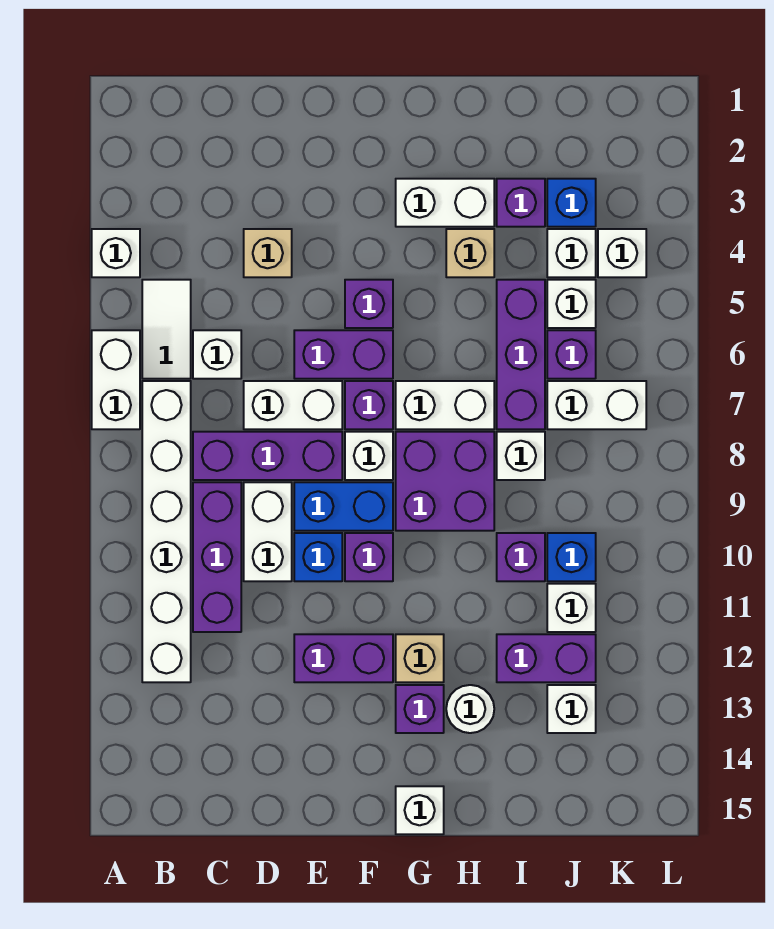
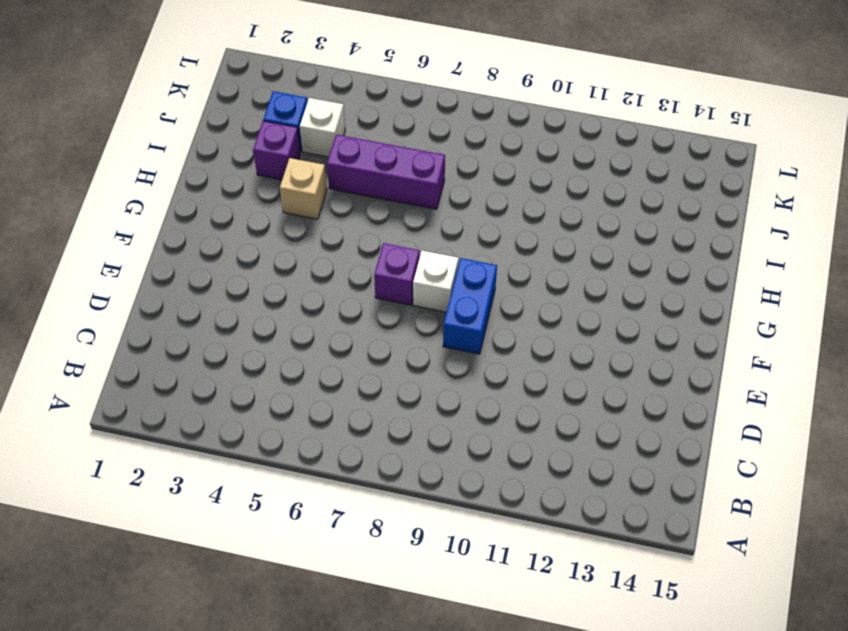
none -> white brick A4 level 1
none -> white brick A6:A7 level 1
none -> white tile B5:B6 level 1
none -> white brick B7:B12 level 1

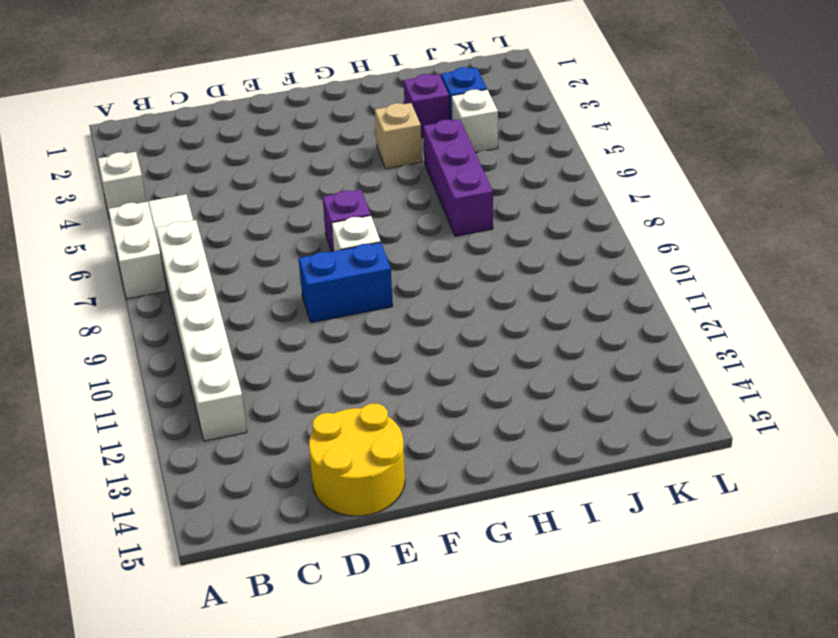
yellow round brick D14:E15 level 1 -> none
none -> white brick C6 level 1
none -> purple brick C8:E8 level 1
none -> purple brick C9:C11 level 1
none -> tan brick D4 level 1

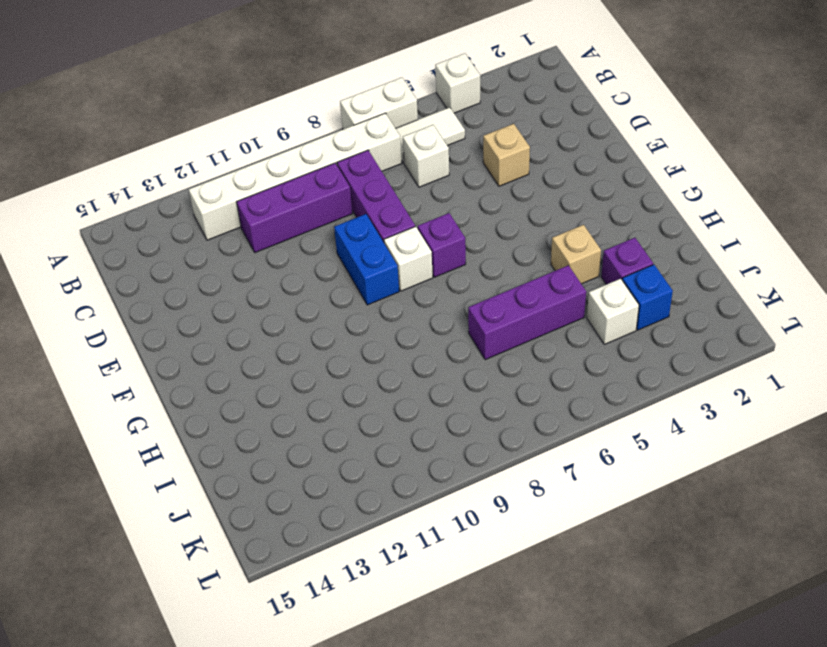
none -> white brick D7:E7 level 1
none -> white brick D9:D10 level 1
none -> purple brick E6:F6 level 1
none -> blue brick E10 level 1

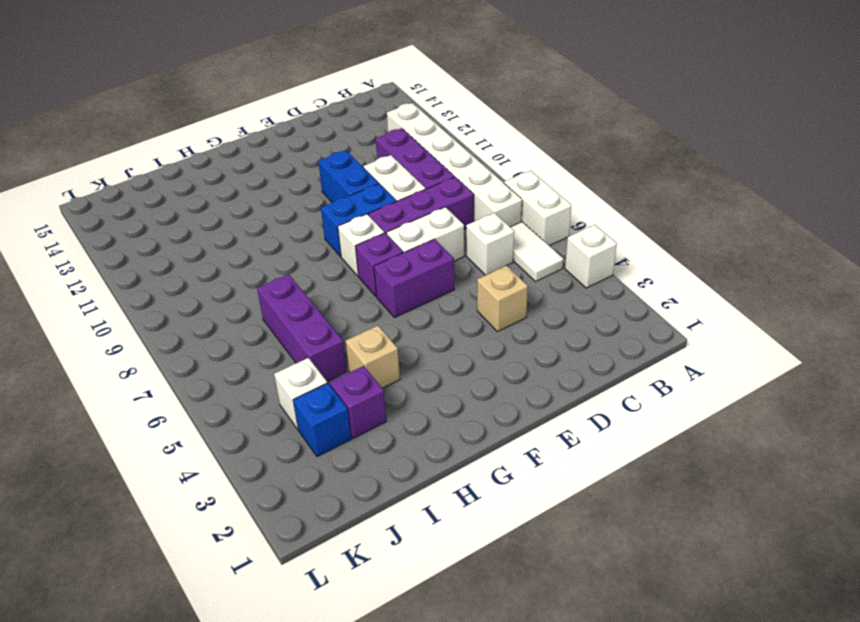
blue brick E10:E11 level 1 -> blue brick E10 level 1
none -> purple brick E12:F12 level 1
none -> purple brick F5 level 1
none -> purple brick F10 level 1
none -> white brick G3:H3 level 1

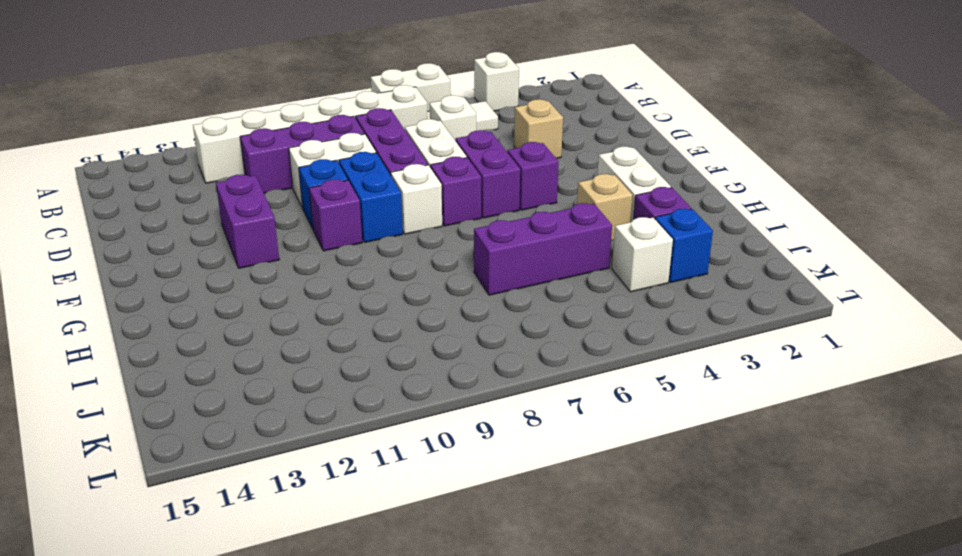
none -> white brick G7:H7 level 1
none -> purple brick G8:H9 level 1
none -> tan brick G12 level 1
none -> purple brick G13 level 1

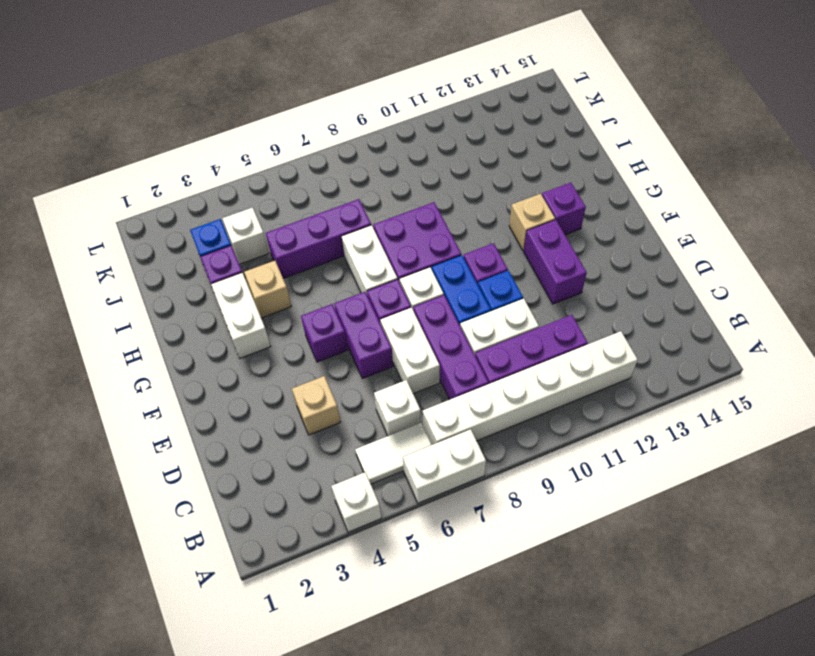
none -> white brick G15 level 1
none -> white round brick H13 level 1
none -> white brick I8 level 1
none -> purple brick I10 level 1

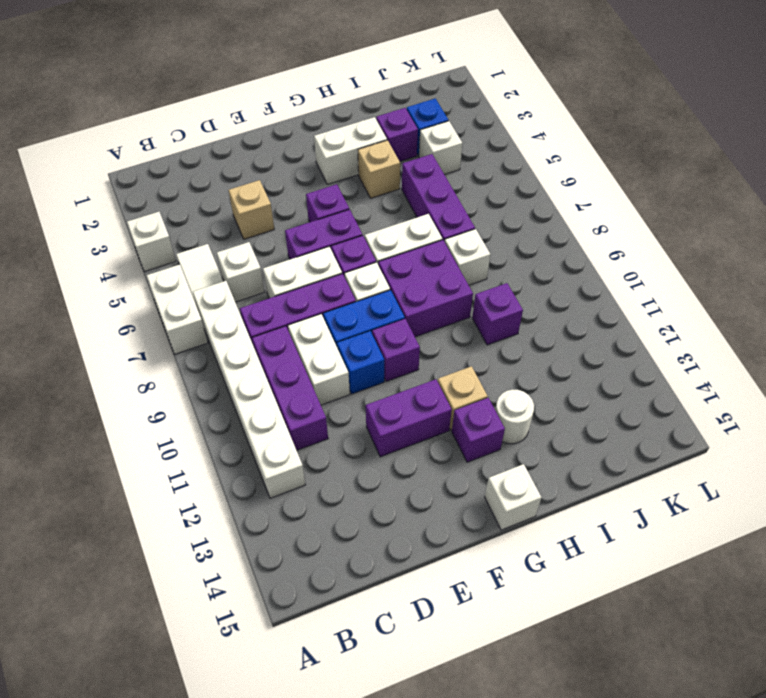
none -> purple brick I12:J12 level 1
none -> white brick J5 level 1
none -> purple brick J6 level 1
none -> white brick J7:K7 level 1

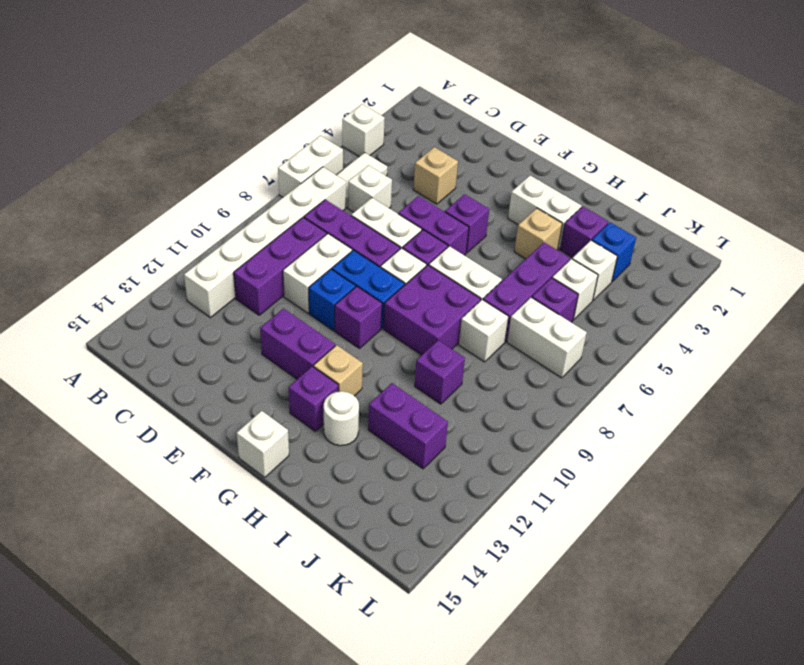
none -> blue brick J10 level 1
none -> white brick J11 level 1
none -> white brick J13 level 1
none -> white brick K4 level 1

